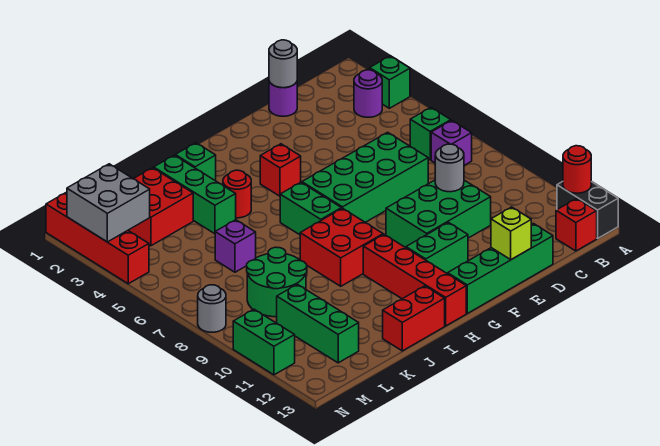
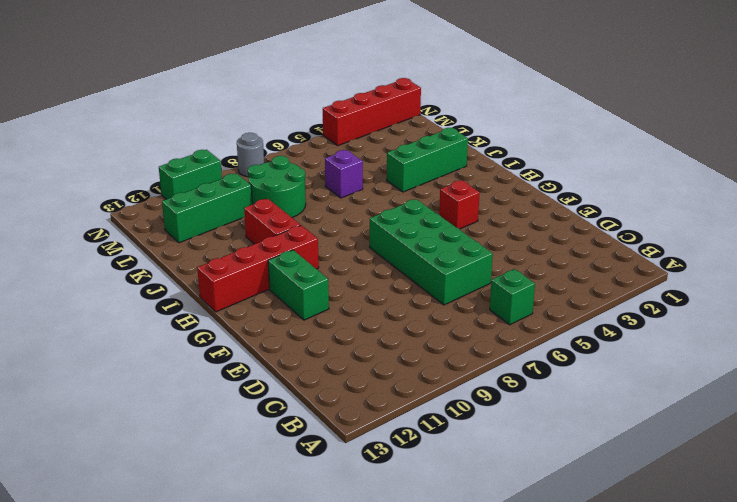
red brick I10:J10 level 1 -> red brick I13:J13 level 1
none -> green brick A3 level 1
none -> black brick A12:A13 level 1
none -> purple round brick B3 level 1
none -> purple brick B7 level 1

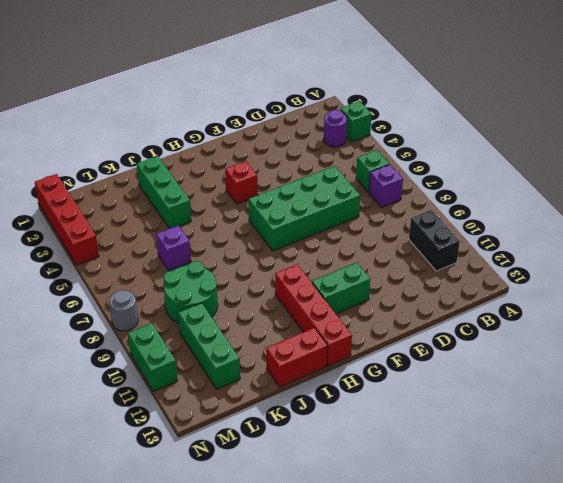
black brick B10:B11 level 1 -> black brick A12:A13 level 1
none -> red brick B13 level 1
none -> purple round brick D1 level 1
none -> green brick D9:F10 level 1
none -> green brick D13:G13 level 1

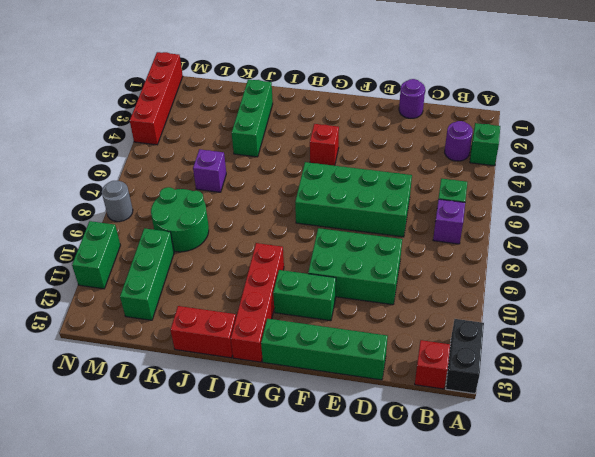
none -> green brick H6:H7 level 1
none -> red brick H8:I9 level 1
none -> green brick I2 level 1
none -> red round brick I4 level 1

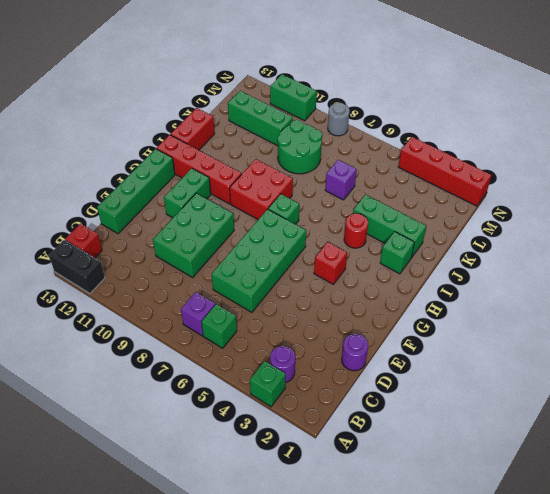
green brick H7 level 1 -> green brick H6:H7 level 1
none -> red brick K2:L3 level 1
none -> red round brick A12 level 2
none -> grey round brick D1 level 2
none -> grey round brick D9 level 2

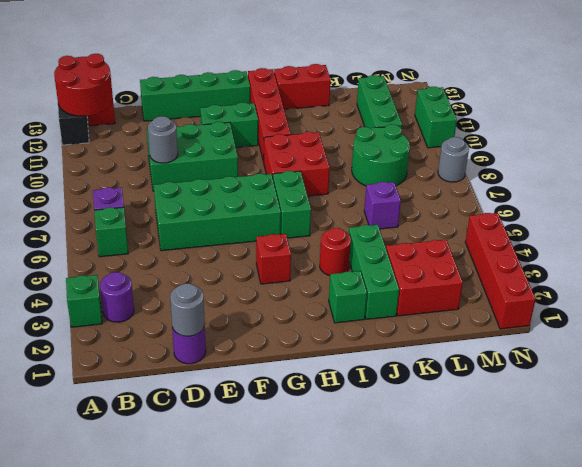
red round brick A12:B13 level 2 -> red round brick A12 level 2
none -> lime brick E13 level 2
none -> grey brick M2:N3 level 2

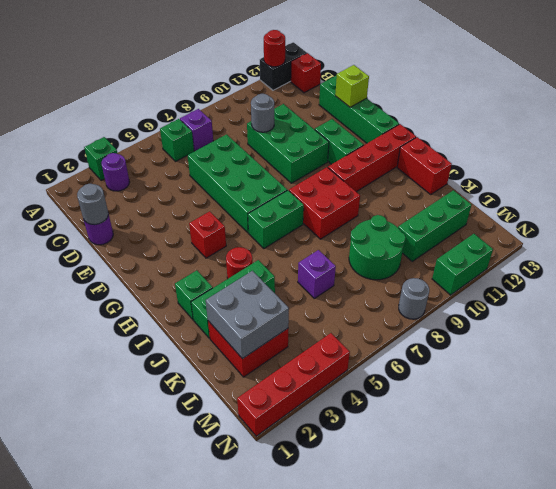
grey brick K2:L3 level 2 -> grey brick M2:N3 level 2

